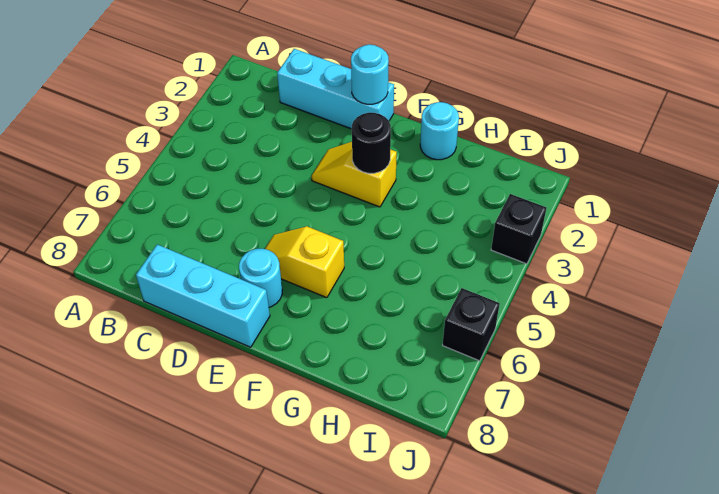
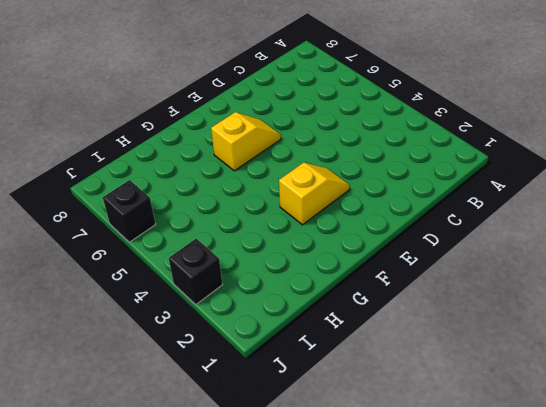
none -> cyan brick C1:E1 level 1
none -> cyan brick C8:E8 level 1

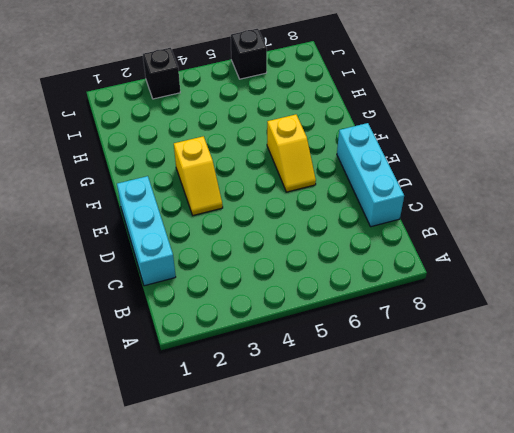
none -> cyan round brick E7 level 1
none -> cyan round brick G1 level 1

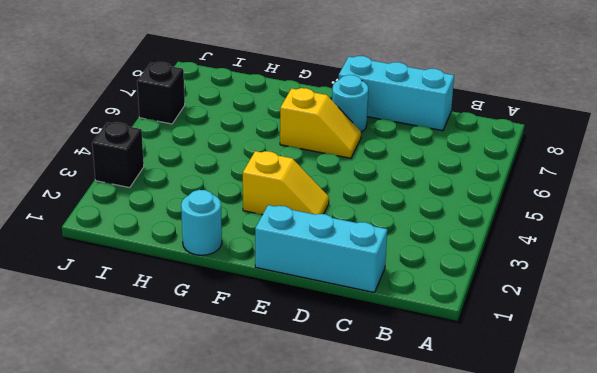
none -> cyan round brick E1 level 2
none -> black round brick F3 level 2

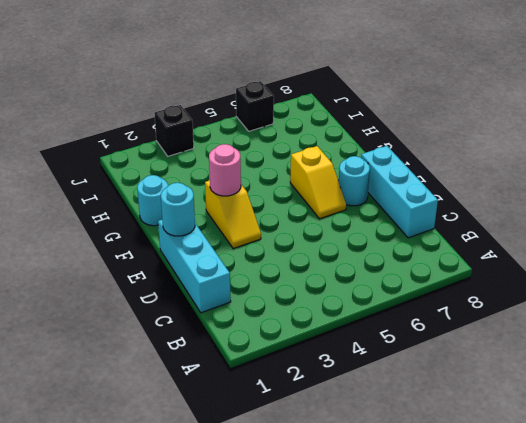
pink round brick F3 level 2 -> black round brick F3 level 2

